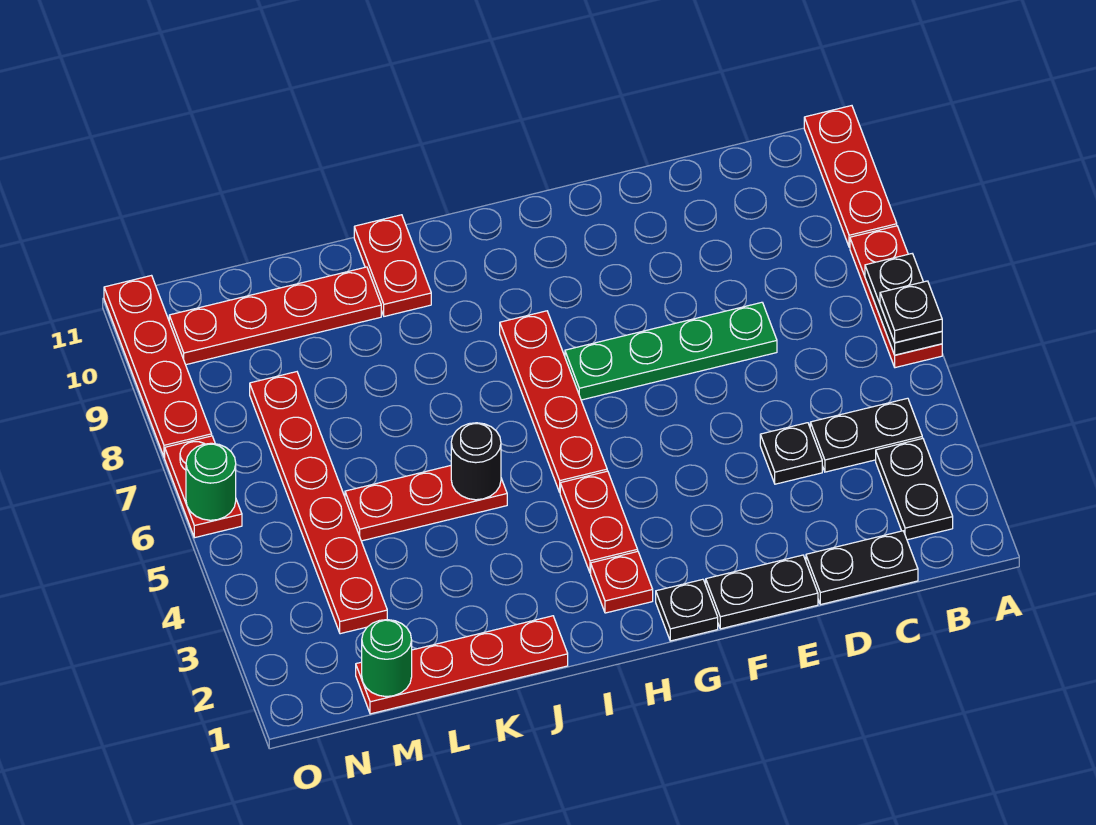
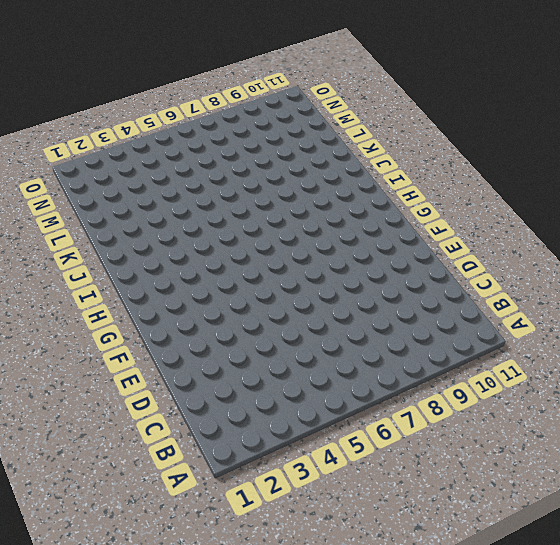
none -> red plate A6:A8 level 1
none -> red plate A9:A11 level 1
none -> black plate B2:B3 level 1

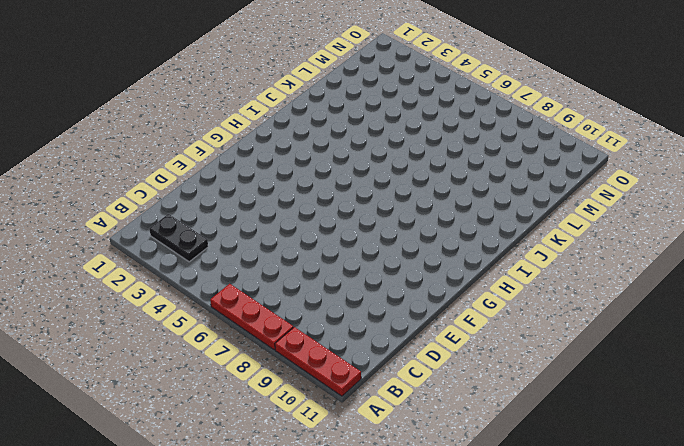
none -> black plate B4:C4 level 1
none -> black plate C1:D1 level 1
none -> black plate D4 level 1

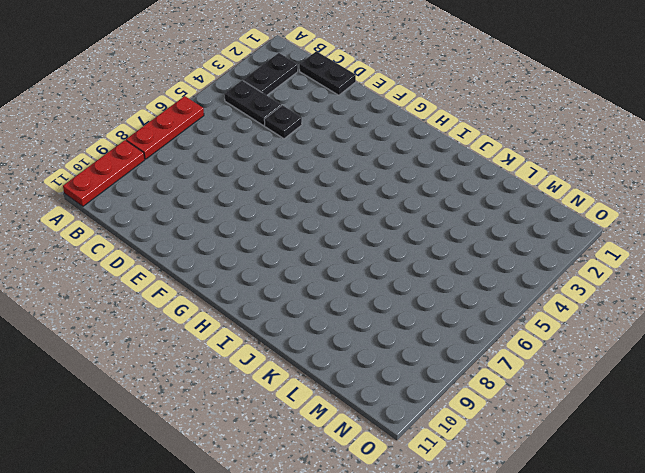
none -> green plate D7:G7 level 1
none -> black plate E1:F1 level 1
none -> black plate G1 level 1

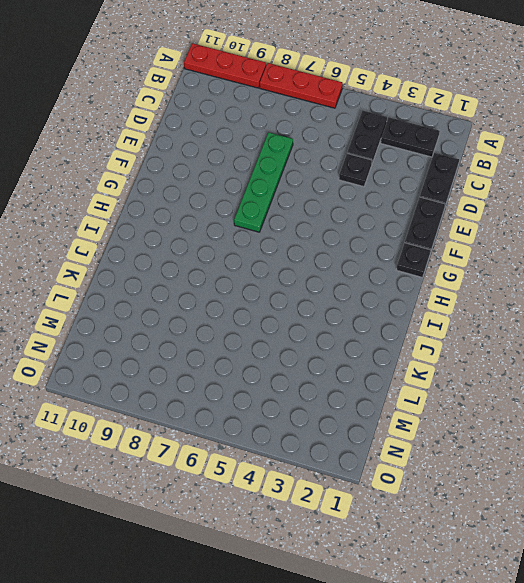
none -> red plate H2 level 1
none -> red plate H3:H4 level 1
none -> red plate H5:H8 level 1

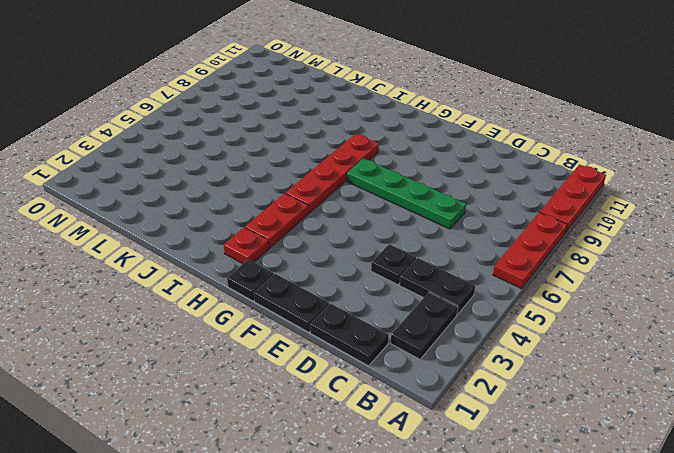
none -> red plate J1:M1 level 1
none -> red plate J5:L5 level 1
none -> red plate J10:J11 level 1

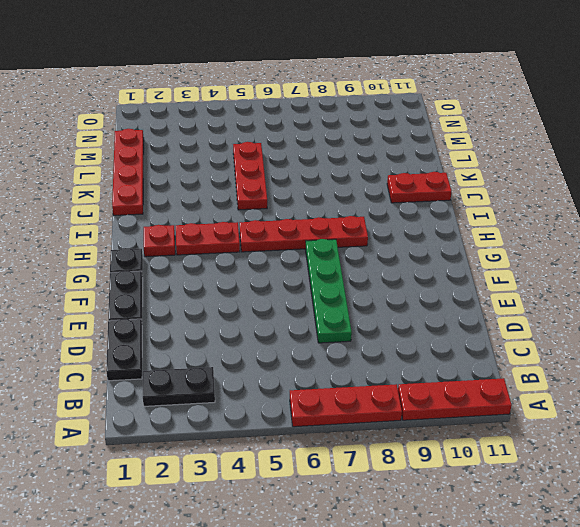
none -> black plate B4:C4 level 1
none -> black plate D4 level 1
none -> red plate K10:N10 level 1

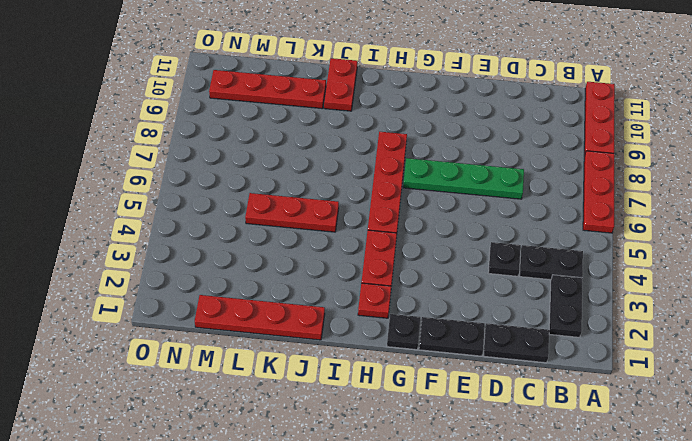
none -> red plate M3:M8 level 1
none -> red plate O6:O7 level 1
none -> red plate O8:O11 level 1

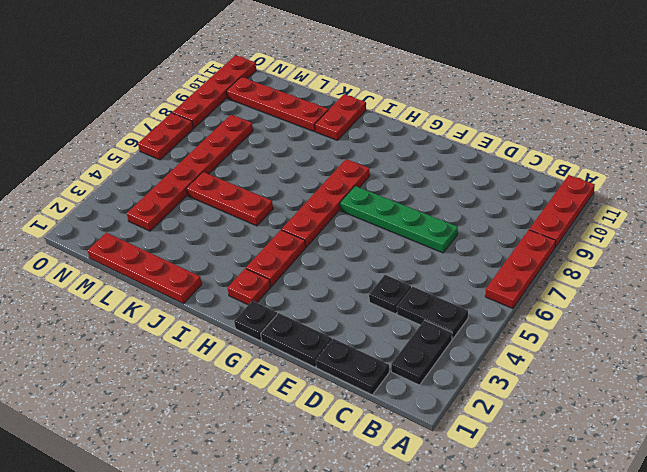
none -> black plate A6:A7 level 2
none -> black round brick J5 level 2
none -> green round brick M1 level 2

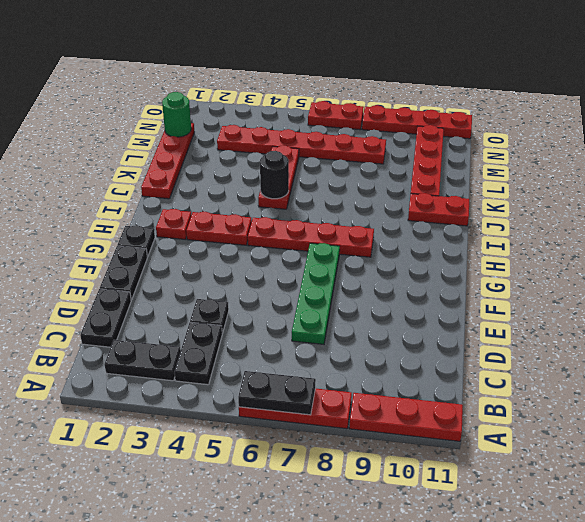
none -> green round brick O6 level 2
none -> black plate A6 level 3

